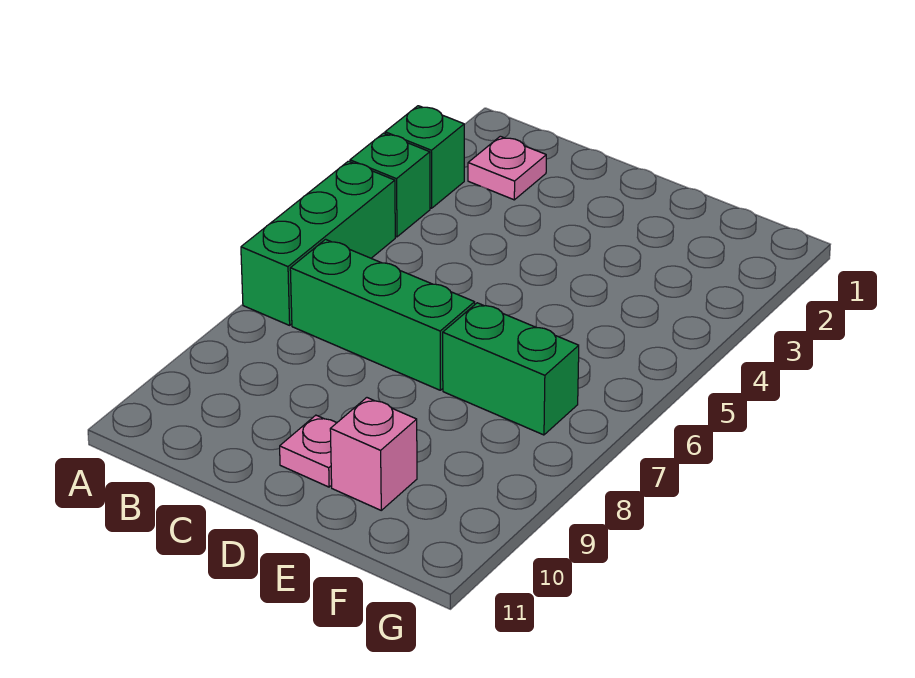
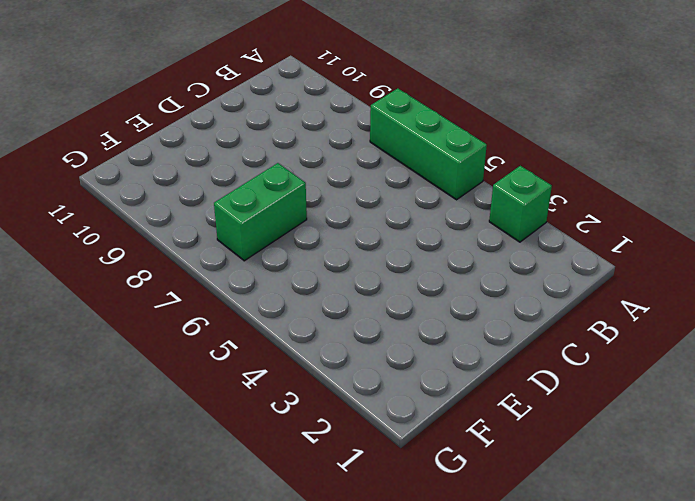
none -> green brick A4 level 1
none -> pink plate B2 level 1

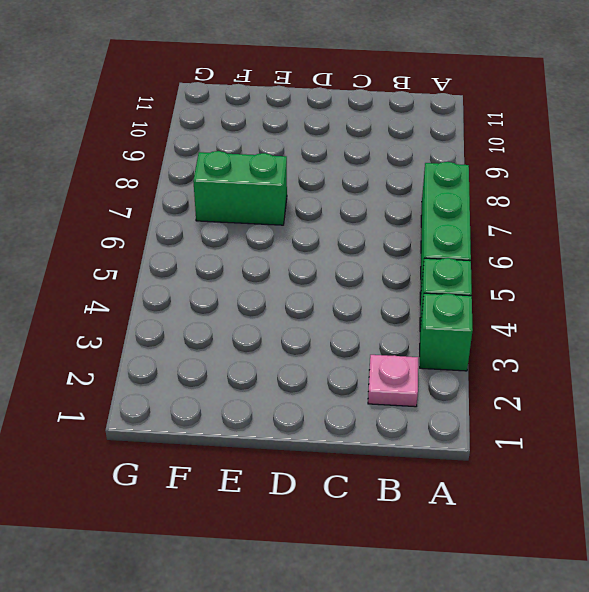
none -> green brick B7:D7 level 1
none -> pink plate D10 level 1

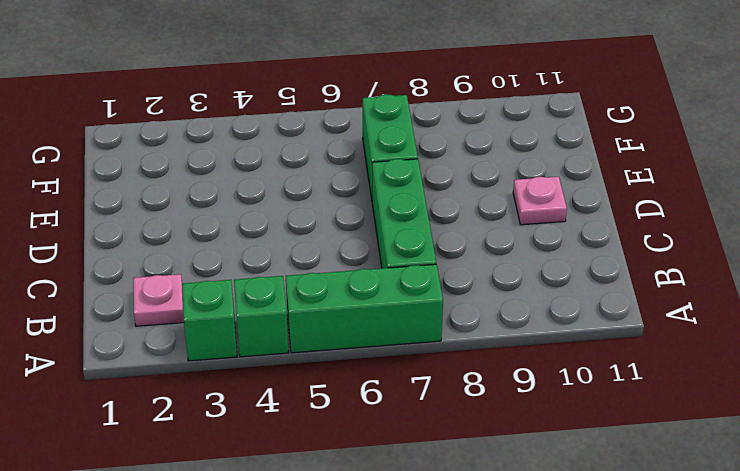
none -> pink brick E10 level 1

